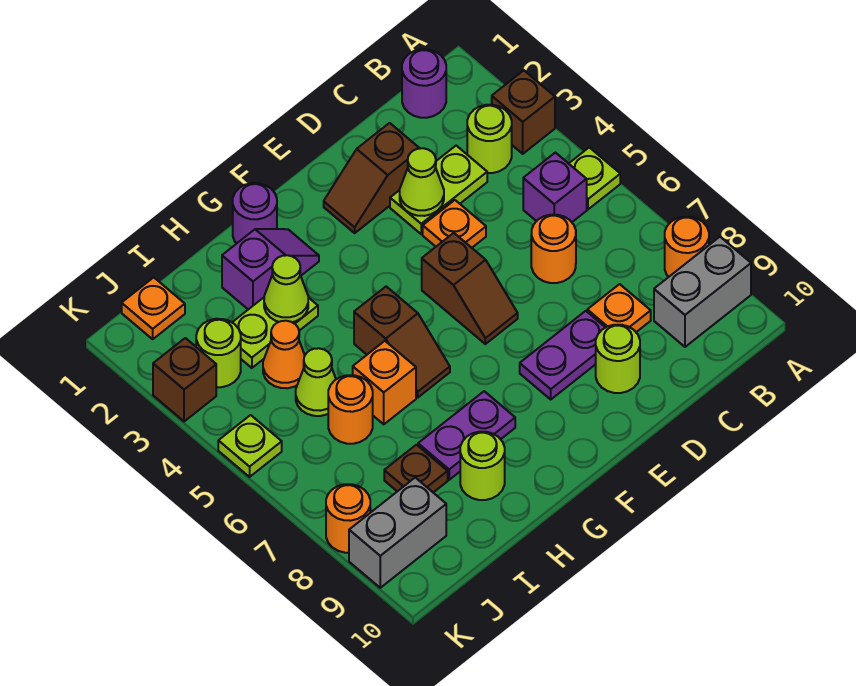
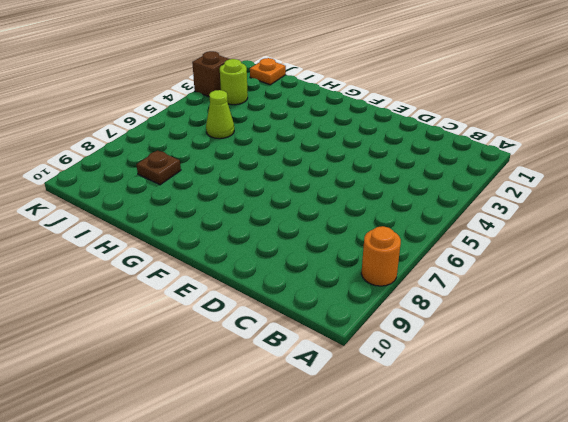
none -> brown brick A3 level 1
none -> lime plate A5 level 1
none -> grey brick A9:B9 level 1
none -> purple round brick B1 level 1

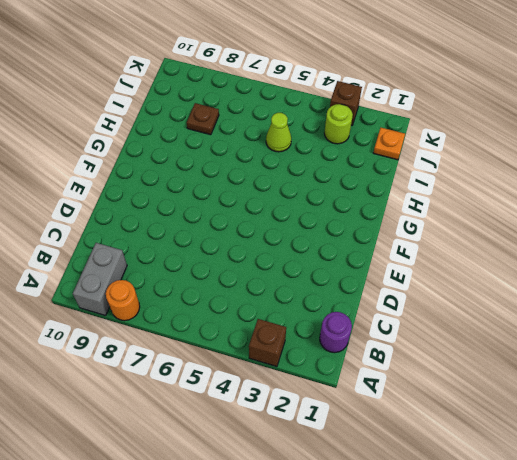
none -> lime plate A5 level 1
none -> lime round brick B3 level 1
none -> purple brick B5 level 1
none -> lime plate C3:D3 level 1

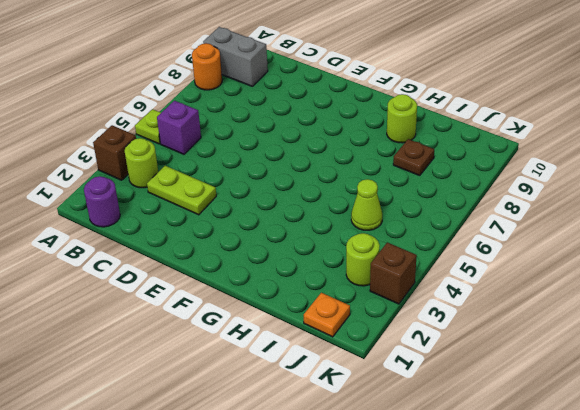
none -> orange round brick C6 level 1
none -> orange plate C8 level 1
none -> brown slope D2:E2 level 1 top D
none -> orange plate D4 level 1

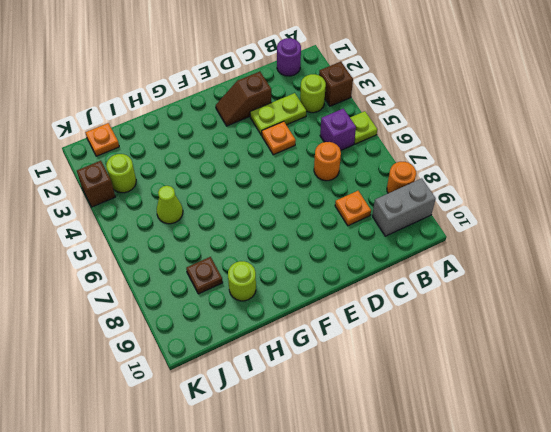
none -> purple plate D8:E8 level 1
none -> lime round brick D9 level 1
none -> brown slope E5:E6 level 1 top 5
none -> purple round brick G1 level 1

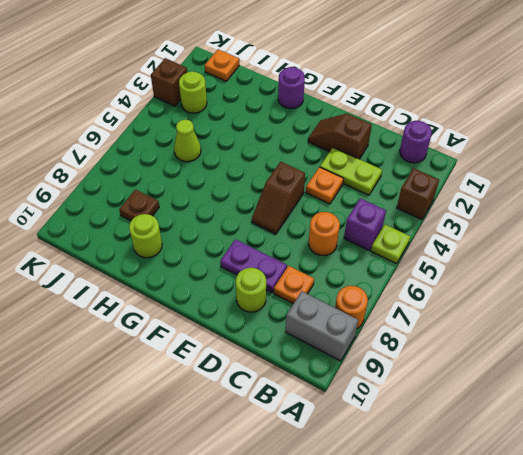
none -> lime round brick B3 level 1
none -> purple slope G2:H2 level 1 top H
none -> brown slope G5:G6 level 1 top 5
none -> purple plate G8:H8 level 1

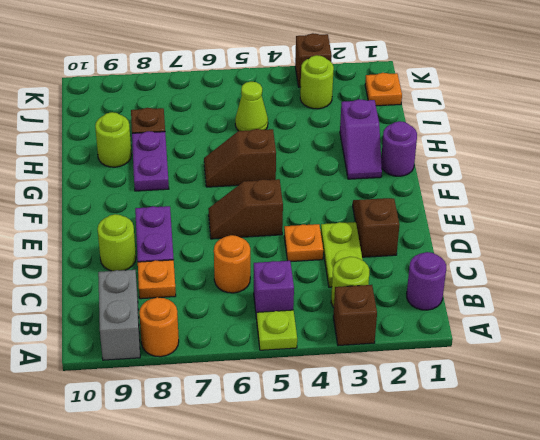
none -> lime plate H3:I3 level 1
none -> orange brick H6 level 1
none -> orange cone I4 level 1
none -> orange round brick I6 level 1

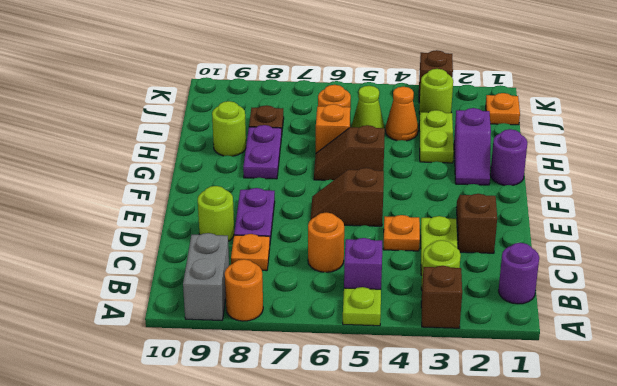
none -> grey brick J9:K9 level 1
none -> lime plate K5 level 1
none -> orange round brick K8 level 1
none -> lime cone D3 level 2

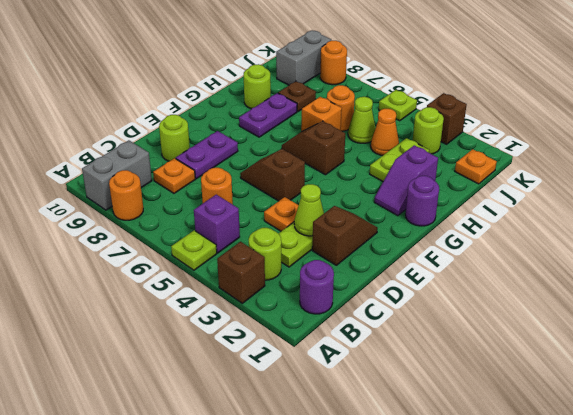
none -> lime cone H3 level 2

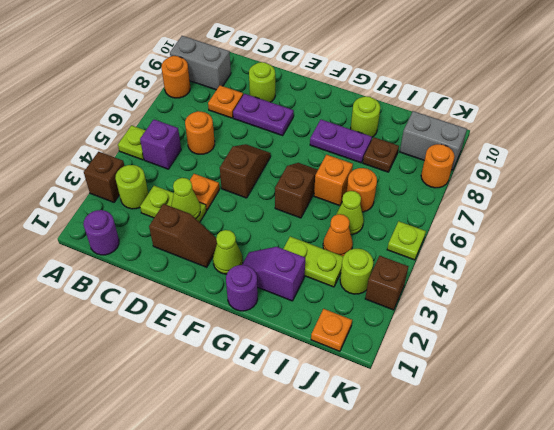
lime cone F2 level 1 -> lime cone H3 level 2

